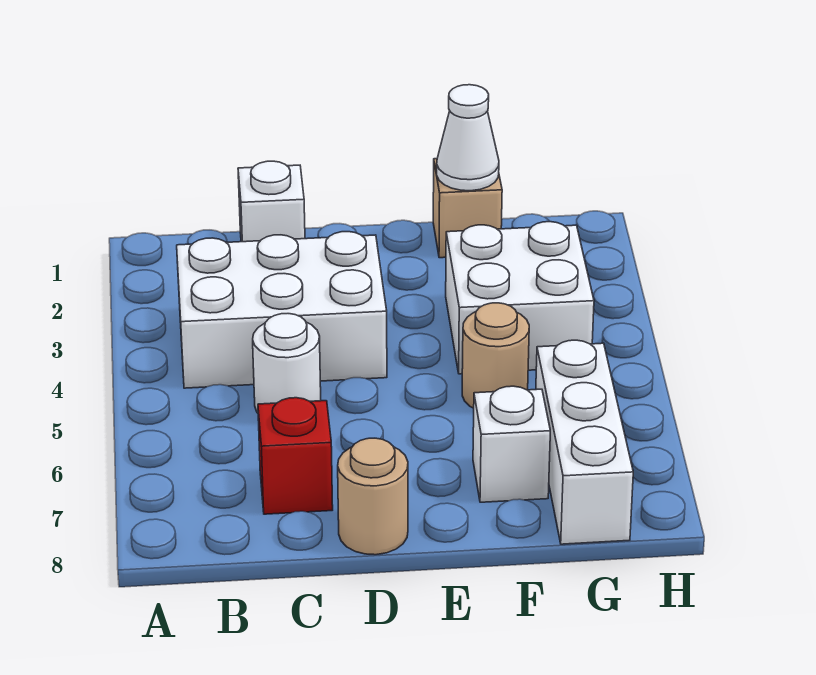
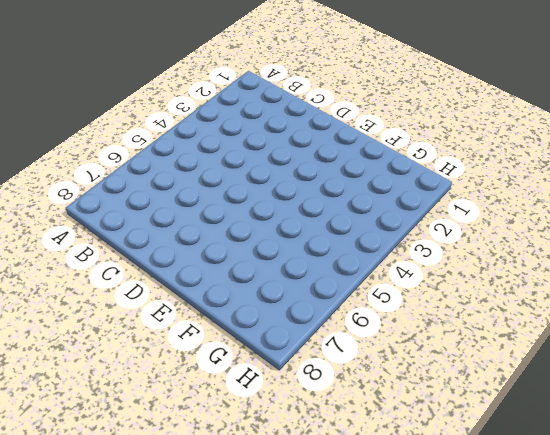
none -> white brick B3:D4 level 1
none -> white brick C1 level 1

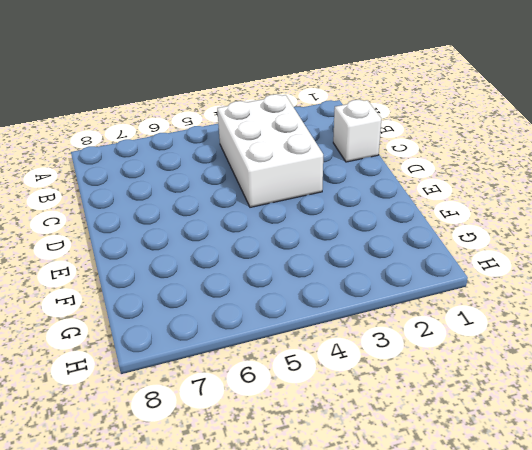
none -> white round brick C5 level 1
none -> red brick C7 level 1

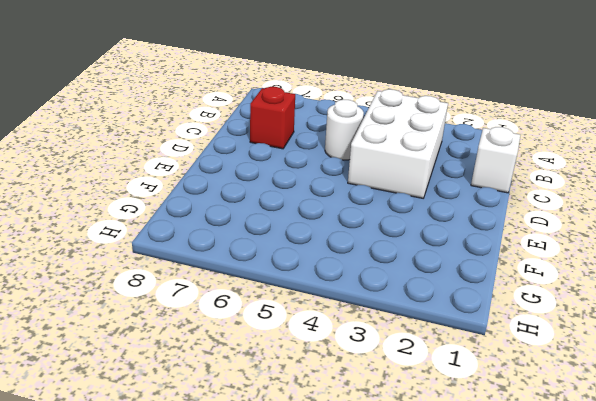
none -> tan round brick D8 level 1
none -> tan brick F1 level 1

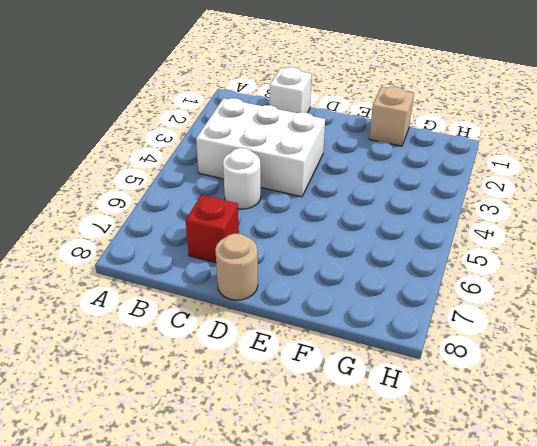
none -> white brick F3:G4 level 1
none -> tan round brick F5 level 1

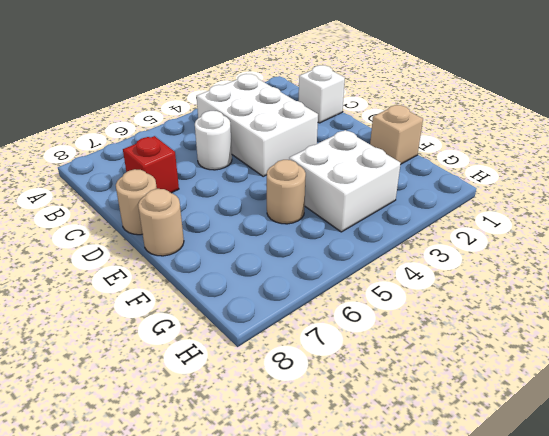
tan round brick E8 level 1 -> none
none -> white brick F7 level 1
none -> white brick G6:G8 level 1

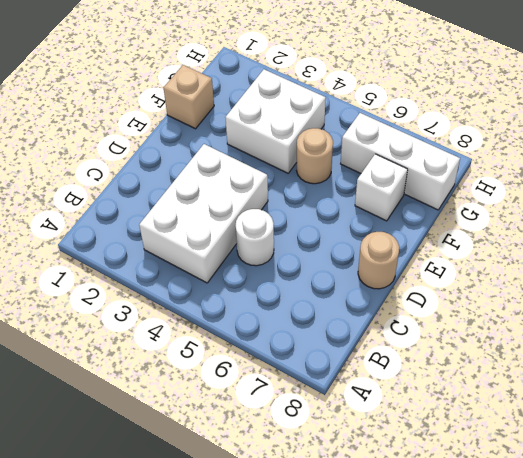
none -> white brick C1 level 1
none -> red brick C7 level 1

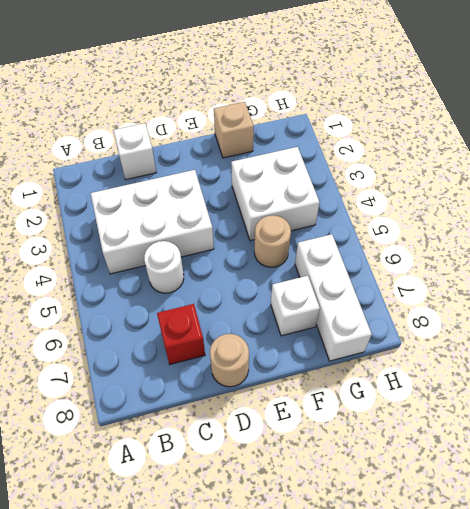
none -> white cone F1 level 2

